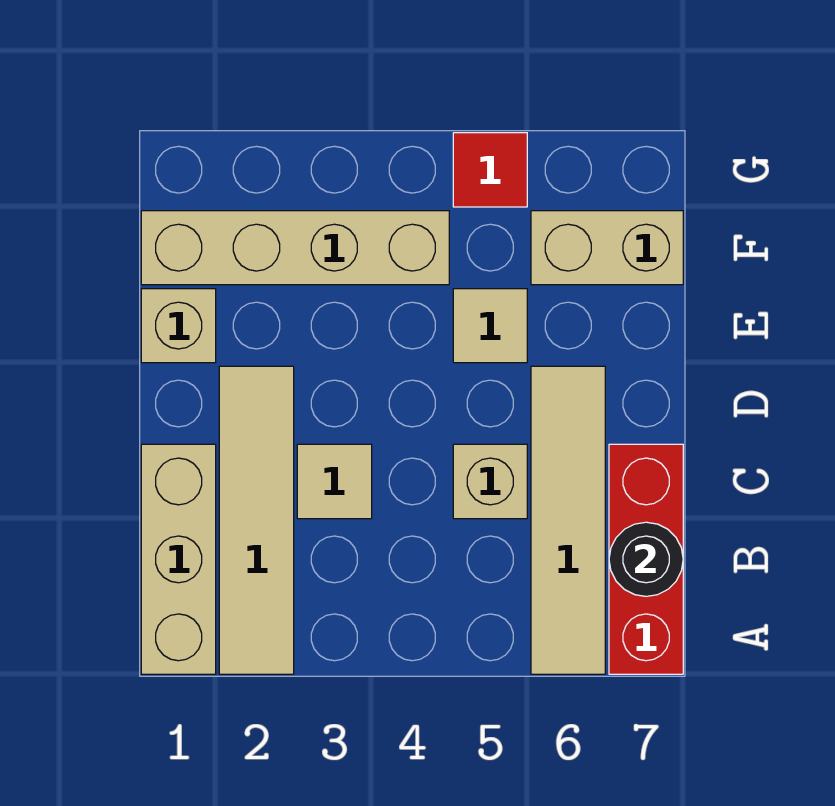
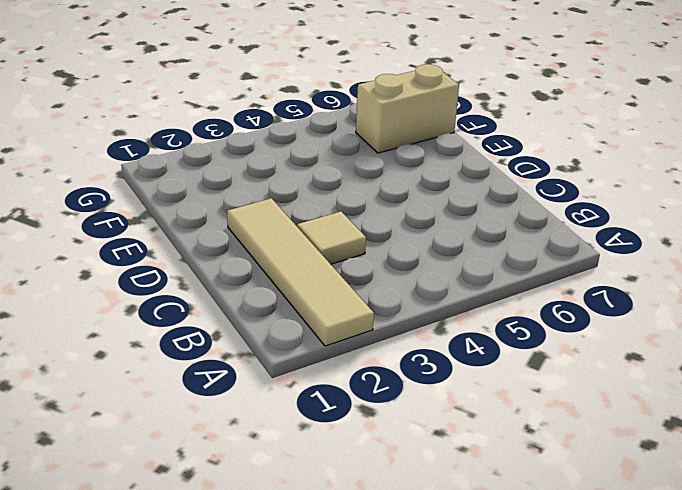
none -> tan brick A1:C1 level 1
none -> tan tile A6:D6 level 1
none -> red brick A7:C7 level 1

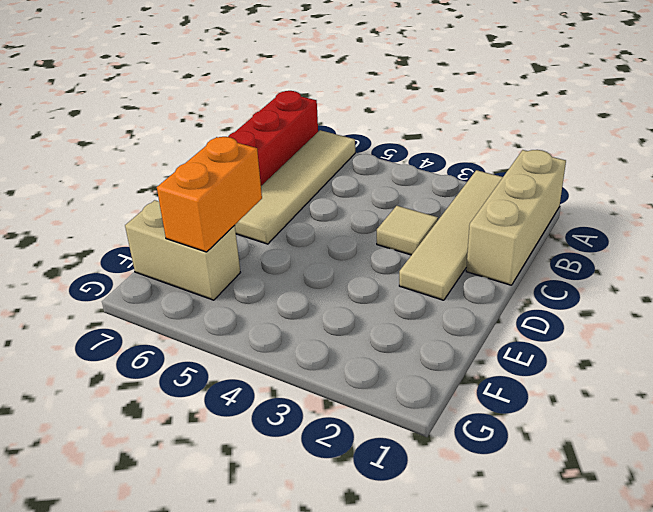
orange brick E6:F6 level 2 -> none
none -> tan brick C5 level 1
none -> tan brick E1 level 1
none -> tan tile E5 level 1

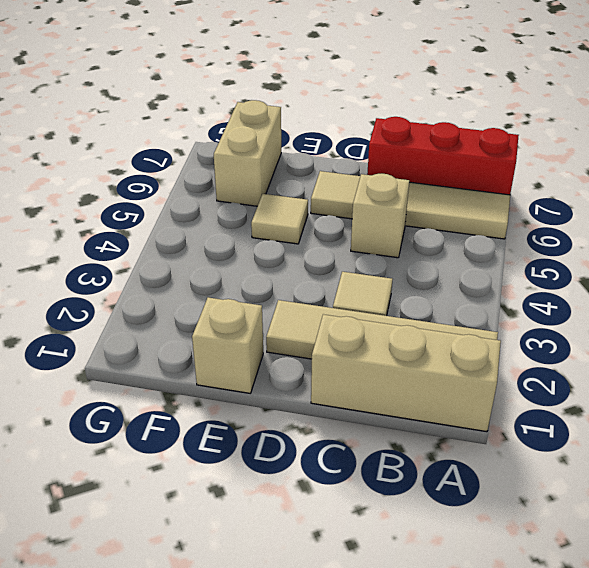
none -> tan brick F1:F4 level 1
none -> red tile G5 level 1
none -> black round brick B7 level 2

